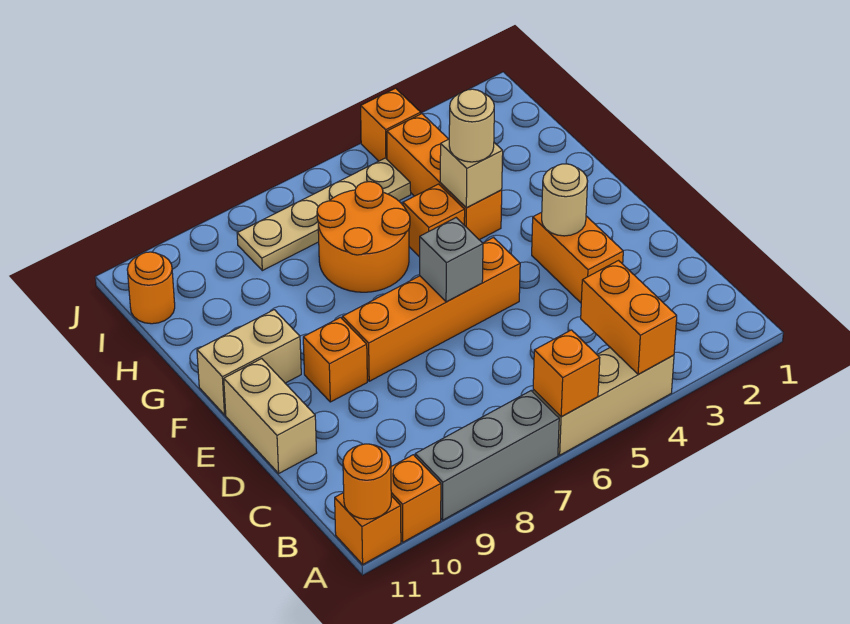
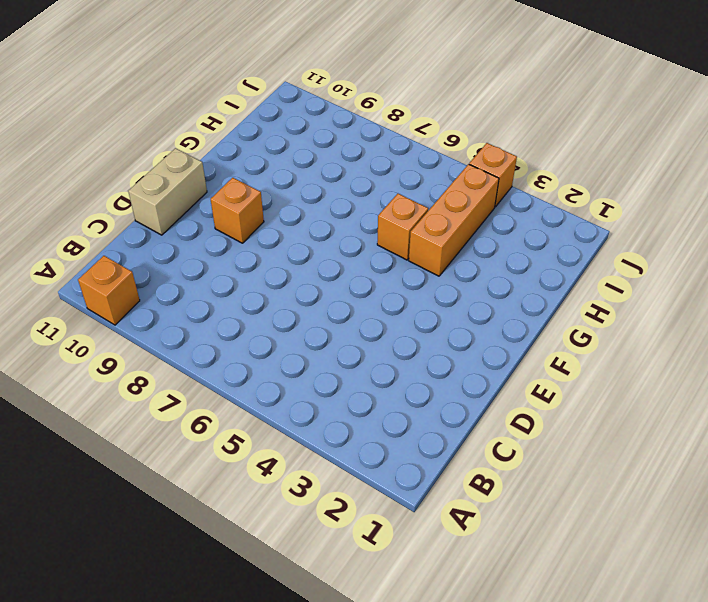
none -> tan brick A4:A6 level 1
none -> grey brick A7:A9 level 1
none -> orange brick A11 level 1

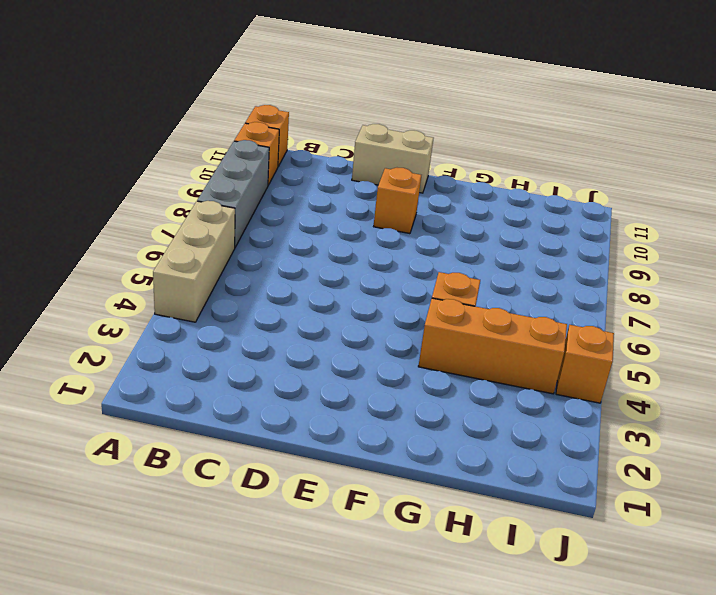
none -> orange brick D3:E3 level 1
none -> orange brick E5:E8 level 1
none -> tan brick F10:F11 level 1

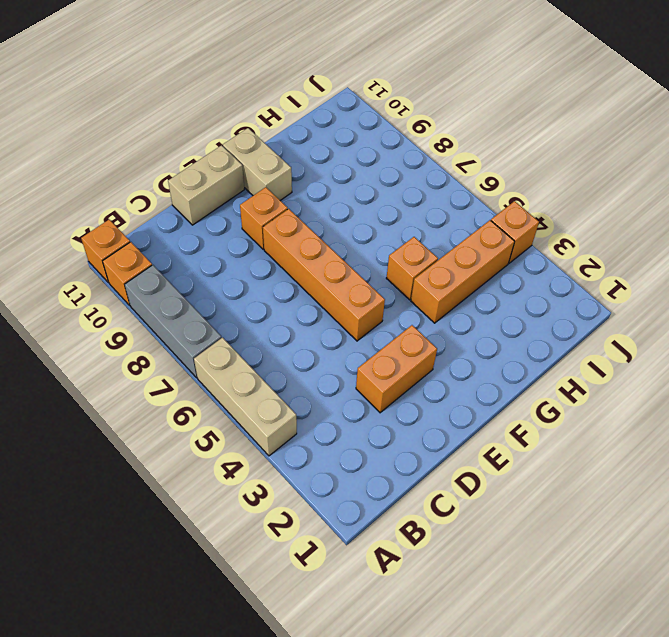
none -> orange round brick G6:H7 level 1
none -> tan plate I5:I8 level 1
none -> orange round brick I11 level 1

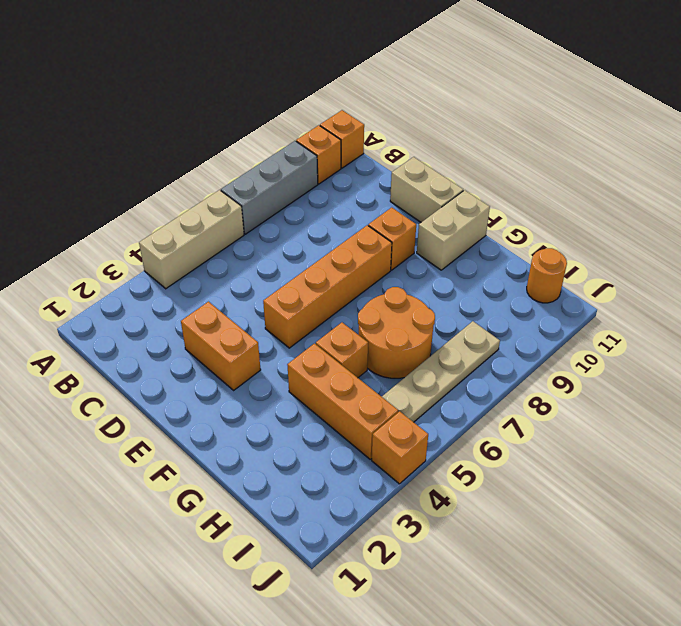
none -> orange brick A4:B4 level 2
none -> orange brick A6 level 2
none -> orange round brick A11 level 2

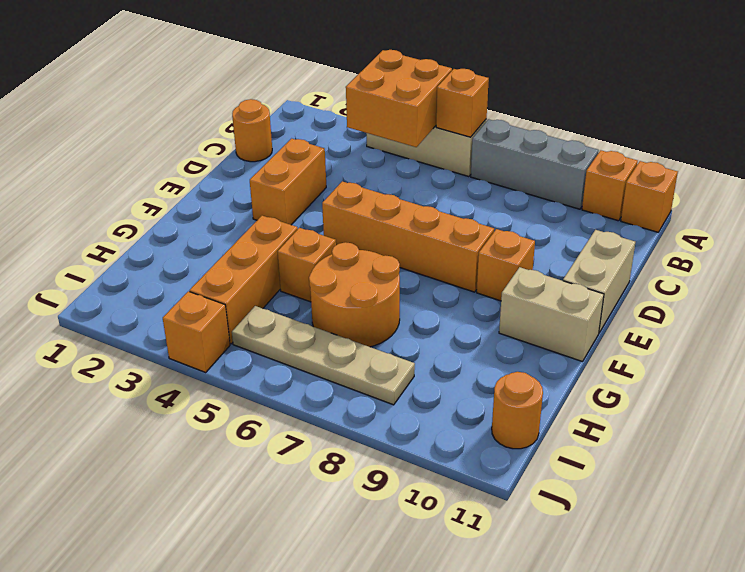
orange brick A4:B5 level 2 -> orange brick A4:B4 level 2
orange round brick C1 level 1 -> orange round brick A11 level 2
none -> tan round brick E3 level 2
none -> grey brick E6 level 2
none -> tan brick G4 level 2

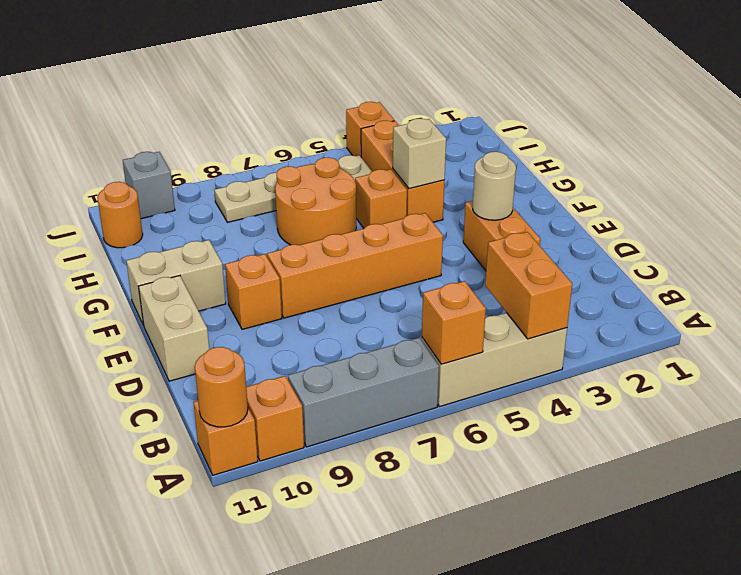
grey brick J10 level 1 -> grey brick E6 level 2
none -> tan round brick G4 level 3

